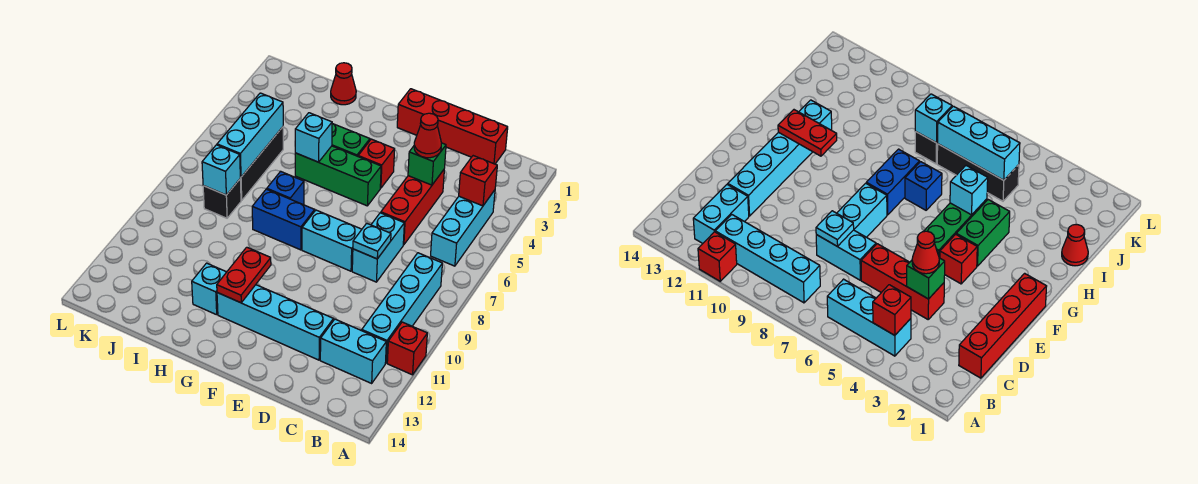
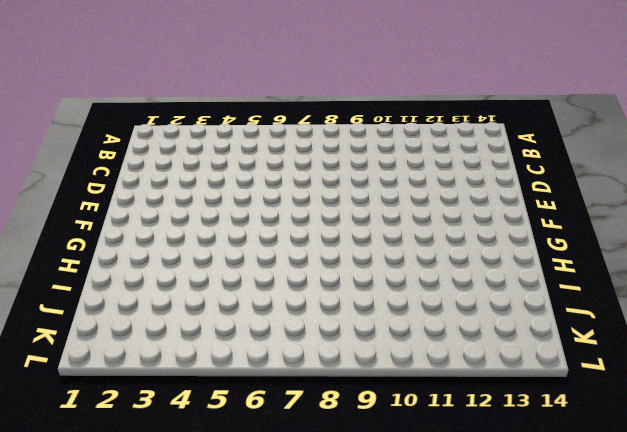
none -> red brick A11 level 1
none -> cyan brick B4:B6 level 1
none -> cyan brick B8:B11 level 1

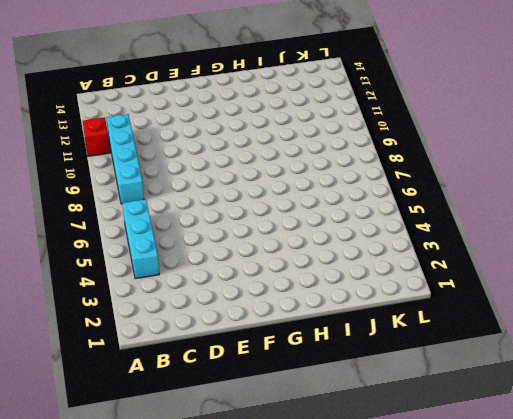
none -> cyan brick B12:C12 level 1
none -> red brick C1:F1 level 1
none -> red brick D4:D6 level 1

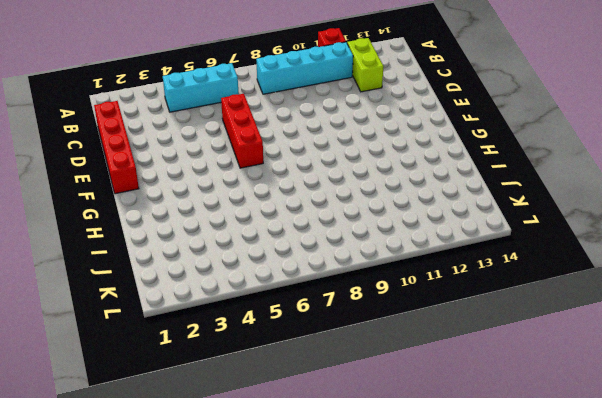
lime brick B12:C12 level 1 -> cyan brick B12:C12 level 1
red brick D6:F6 level 1 -> red brick D4:D6 level 1
none -> cyan brick D7:D8 level 1
none -> cyan brick D12:G12 level 1
none -> cyan brick E8:F8 level 1

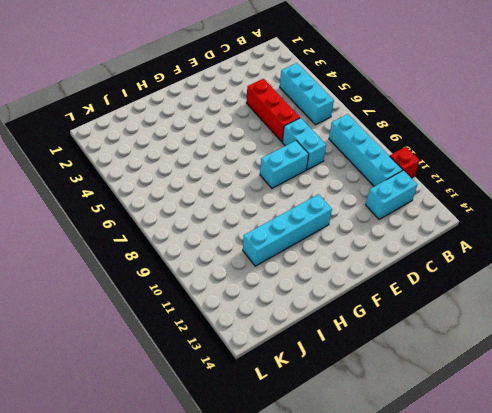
cyan brick F11:I11 level 1 -> cyan brick D12:G12 level 1
none -> red brick C1:F1 level 1
none -> red brick F4 level 1
none -> green brick F5:H5 level 1

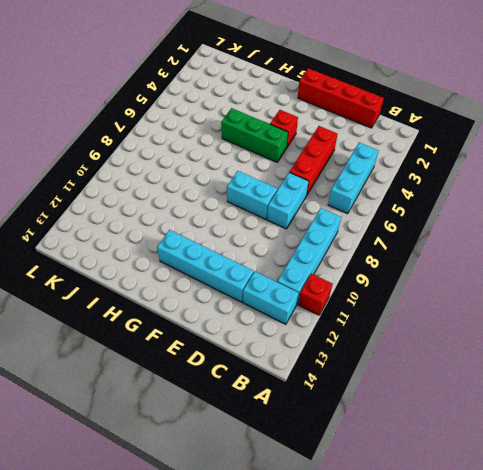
none -> green brick G4:H4 level 1
none -> blue brick G8:H8 level 1
none -> blue brick H7 level 1

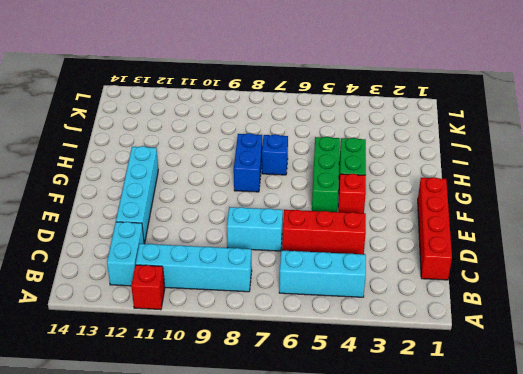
none -> cyan brick E8:F8 level 1
none -> cyan brick H12 level 1
none -> red cone I1 level 1

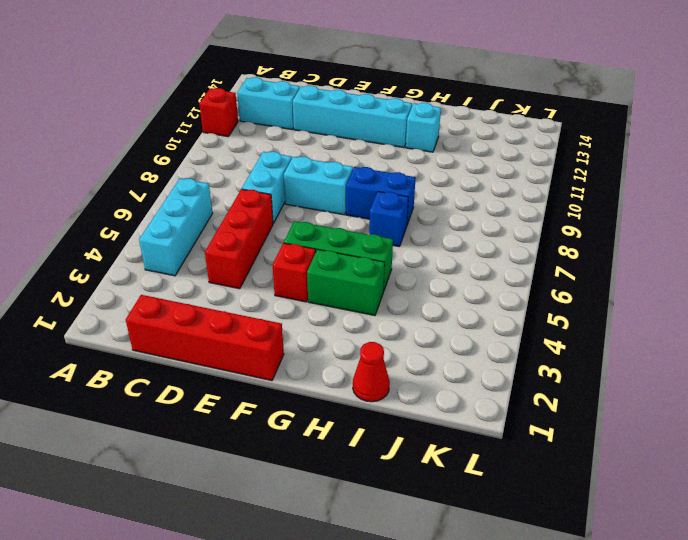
none -> cyan brick B8:B11 level 1
none -> black brick J5:J7 level 1
none -> black brick J8 level 1

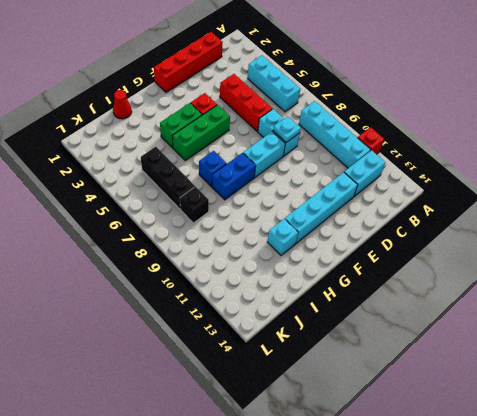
none -> red brick B4 level 2
none -> green brick D4 level 2
none -> red plate G11:G12 level 2

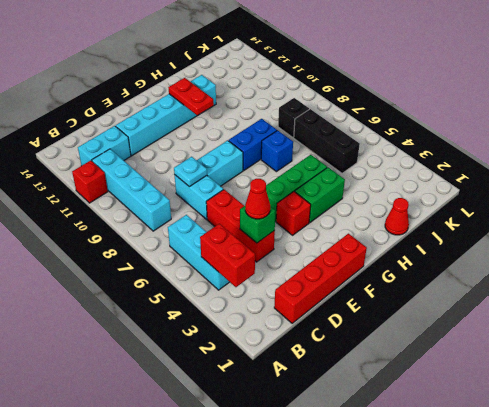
red brick B3:B4 level 2 -> red brick B4 level 2
none -> cyan brick H5 level 2
none -> cyan brick J5:J7 level 2
none -> cyan brick J8 level 2

